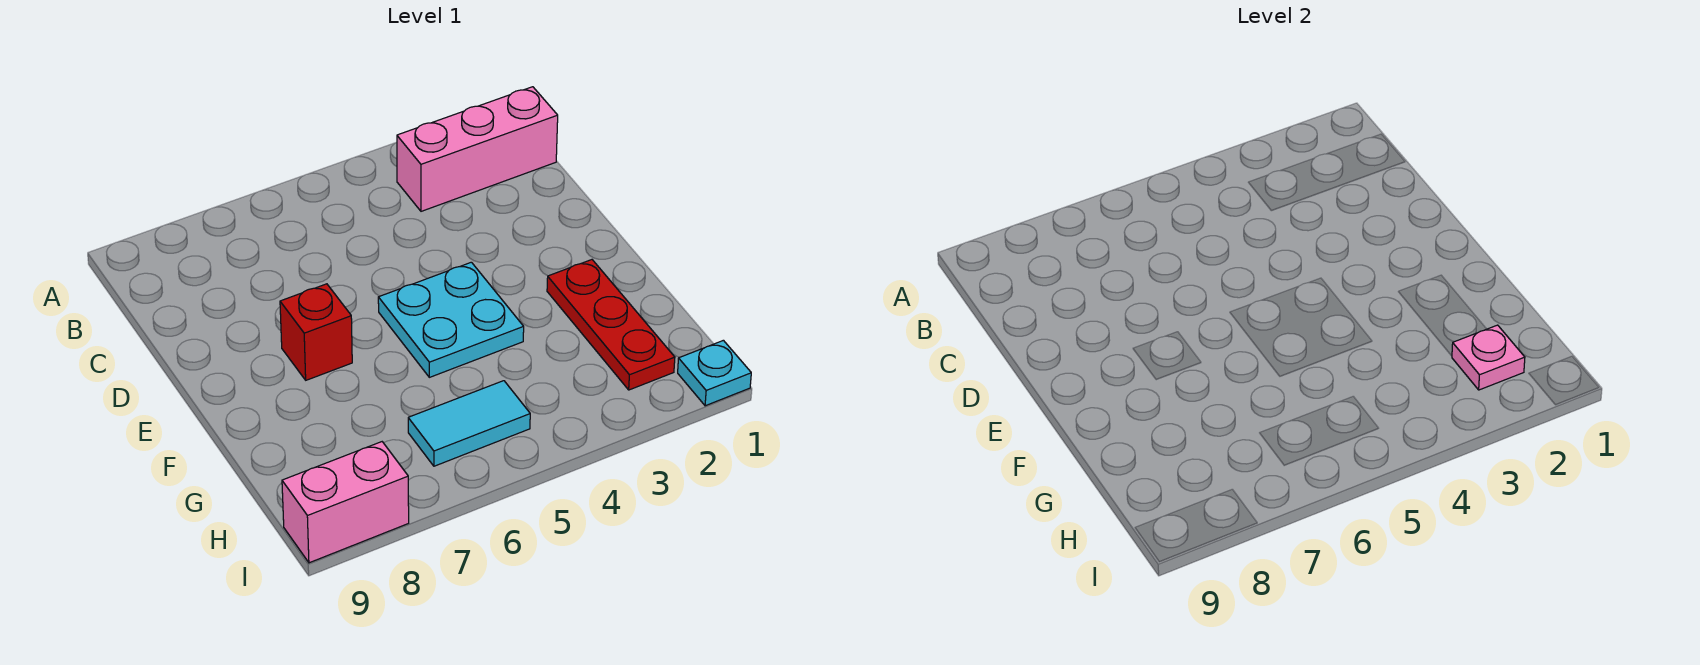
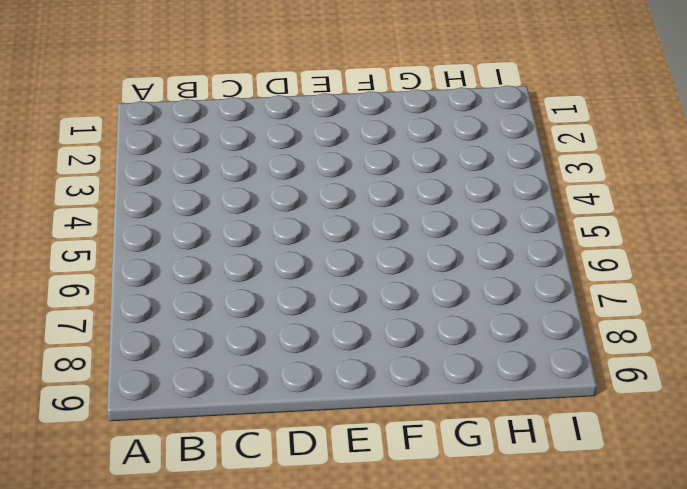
none -> pink brick B1:B3 level 1
none -> cyan plate E4:F5 level 1

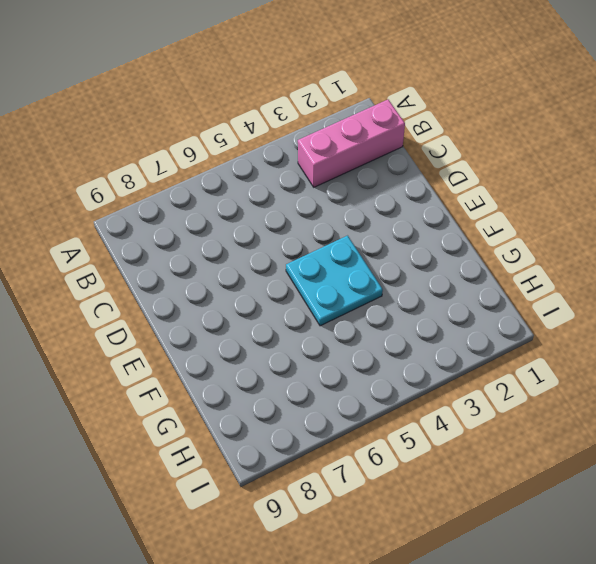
none -> red brick E7 level 1
none -> red plate F2:H2 level 1

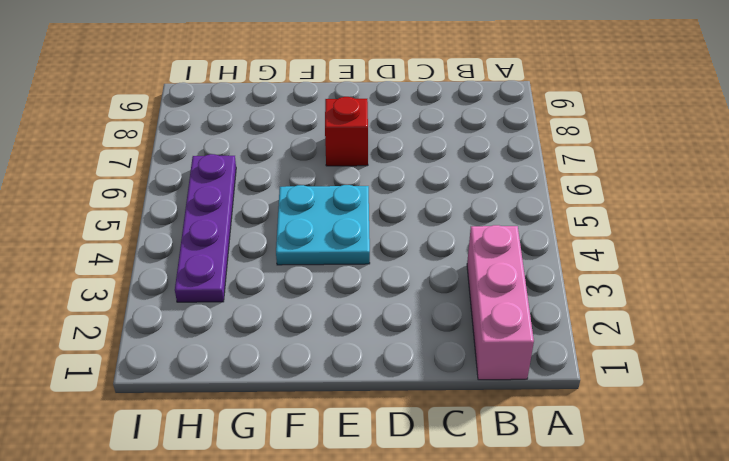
purple plate H3:H6 level 1 -> cyan tile H5:H6 level 1
none -> red plate F2:H2 level 1
none -> cyan plate I1 level 1

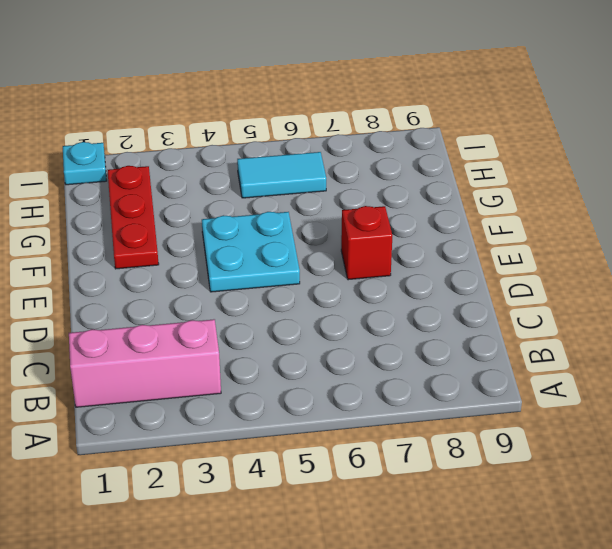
none -> pink brick I8:I9 level 1
none -> pink plate H2 level 2

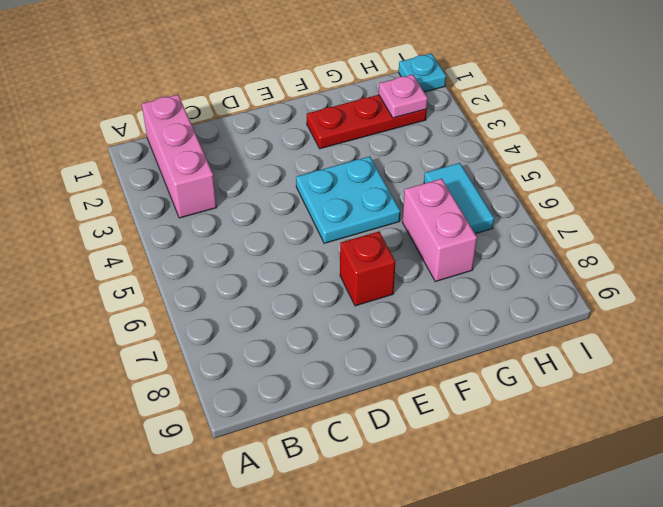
pink brick G6:G7 level 1 -> pink brick I8:I9 level 1

